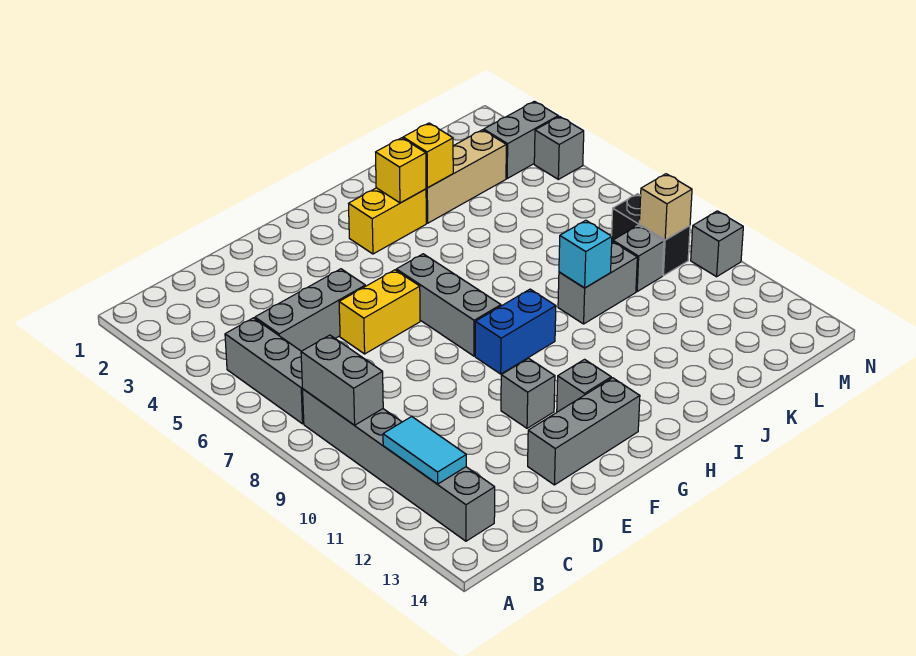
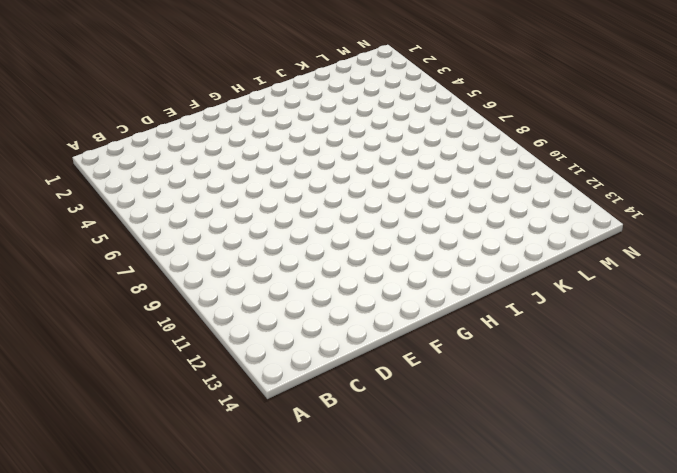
none -> grey brick B5:B7 level 1
none -> grey brick B8:B13 level 1
none -> grey brick C5:E5 level 1

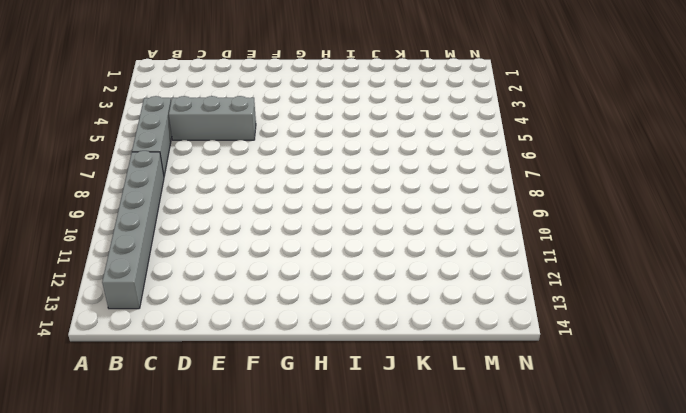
none -> yellow brick E6:F6 level 1
none -> grey brick E13:G13 level 1
none -> grey brick F11 level 1

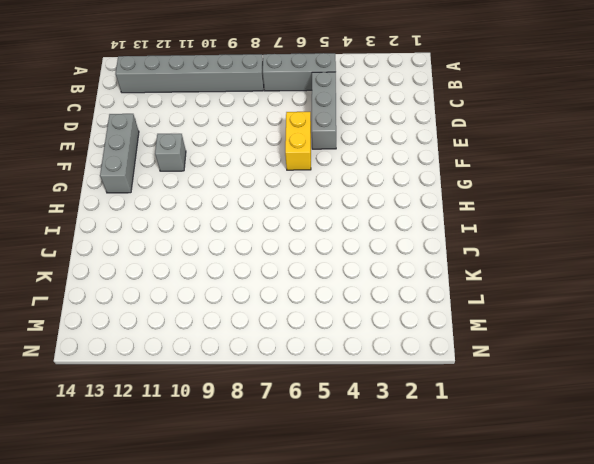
none -> grey brick G6:G8 level 1
none -> blue brick G9:H9 level 1
none -> grey brick G12 level 1

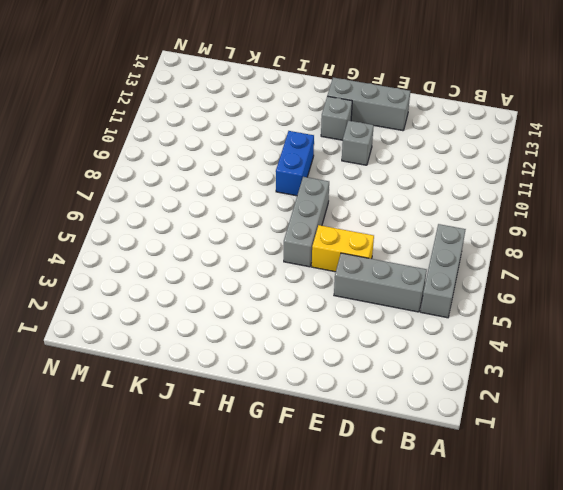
blue brick H9:H10 level 1 -> blue brick G9:H9 level 1
none -> grey brick B8:B13 level 1
none -> yellow brick H3:I3 level 1
none -> tan brick J3:L3 level 1

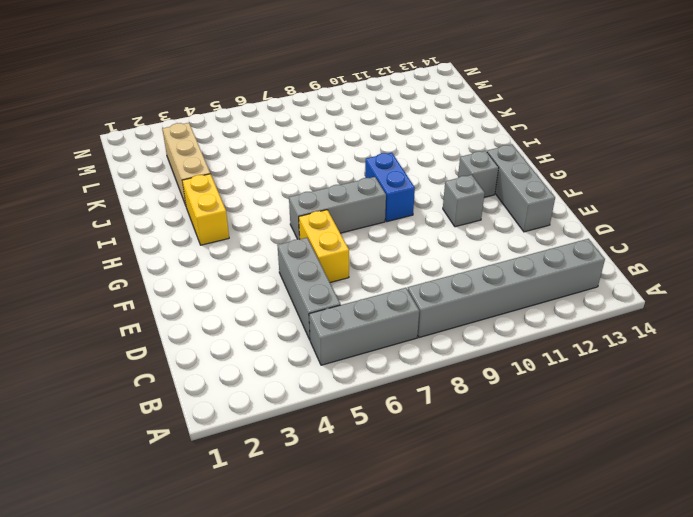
none -> grey brick J9:K9 level 1
none -> grey brick L9 level 1
none -> grey brick M3:N3 level 1

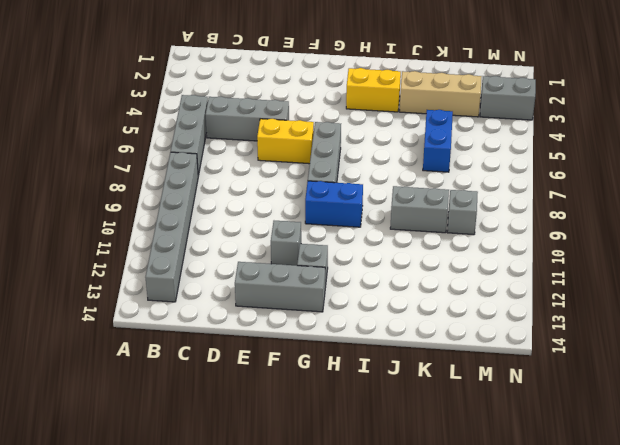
blue brick K5:K6 level 1 -> none
none -> black brick M8:M9 level 1
none -> grey brick N4 level 1
none -> grey brick N10 level 1

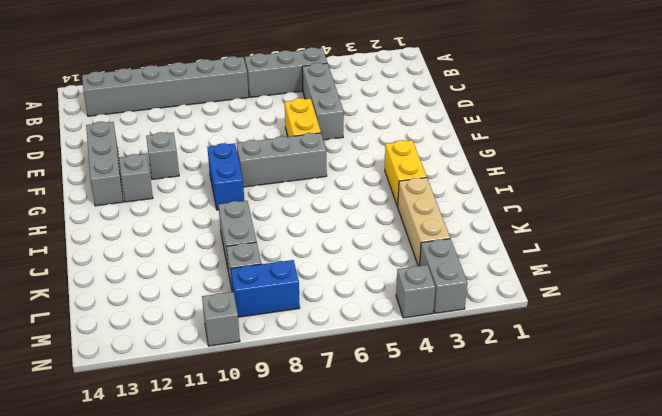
blue brick M8:M9 level 1 -> black brick M8:M9 level 1
none -> grey brick B8:B9 level 2
none -> cyan tile B11:B12 level 2
none -> yellow brick I3 level 2

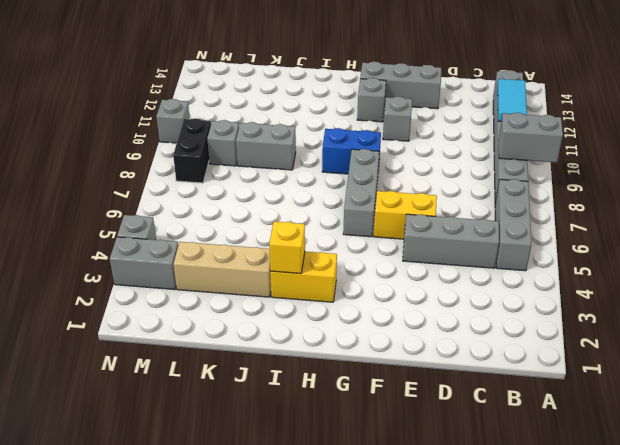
grey brick A9:B9 level 2 -> grey brick B8:B9 level 2
none -> yellow brick J3 level 2
none -> cyan brick J9 level 2
none -> tan brick M9 level 2

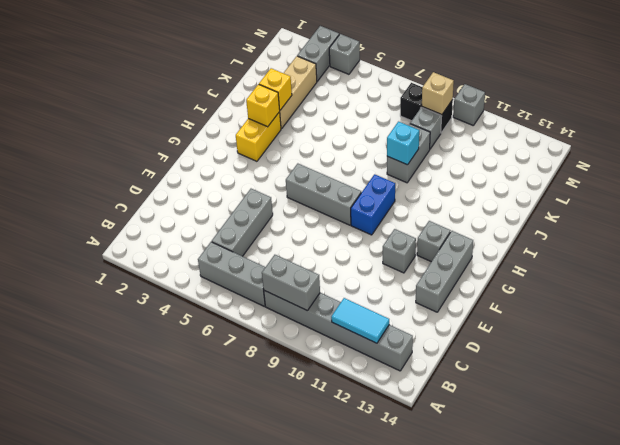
none -> yellow brick E6:F6 level 1

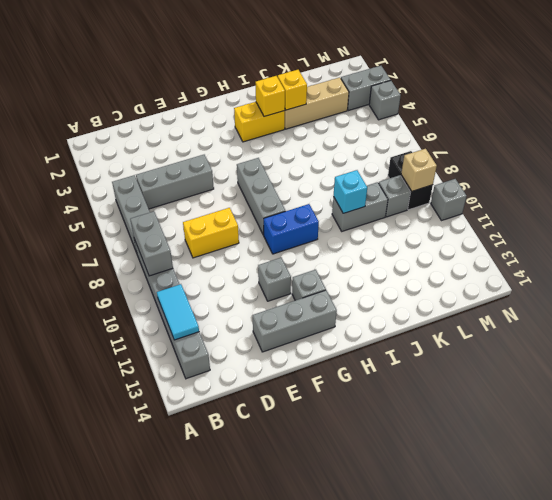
yellow brick D8:E8 level 1 -> yellow brick E6:F6 level 1

